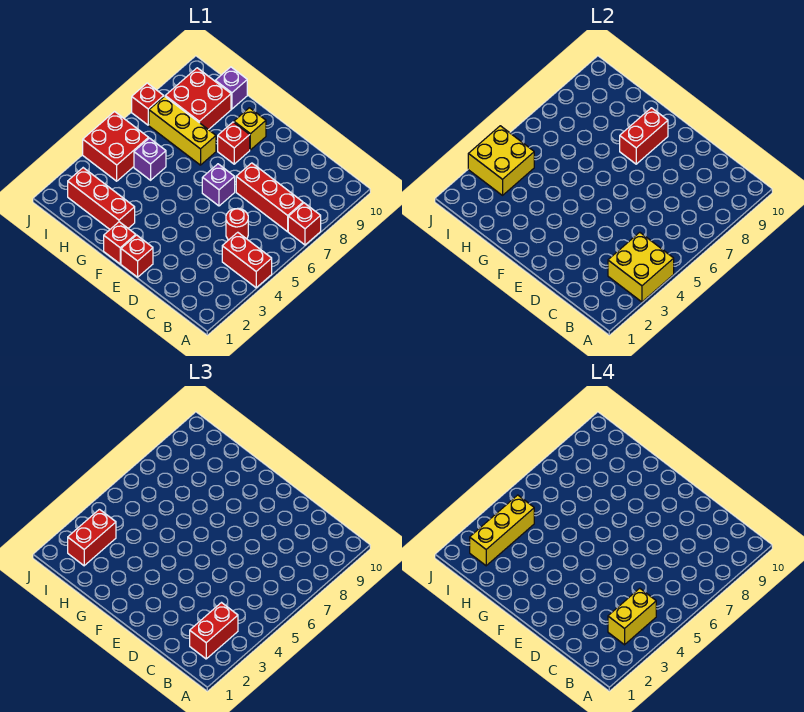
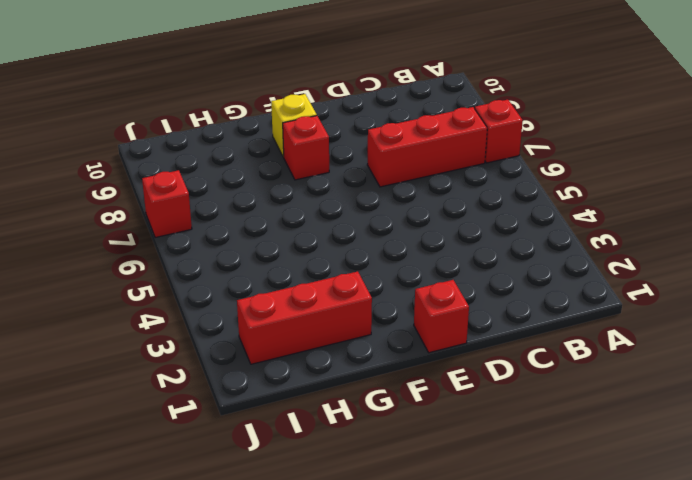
none -> red brick A4:B4 level 1
none -> red round brick C5 level 1
none -> purple brick E6 level 1

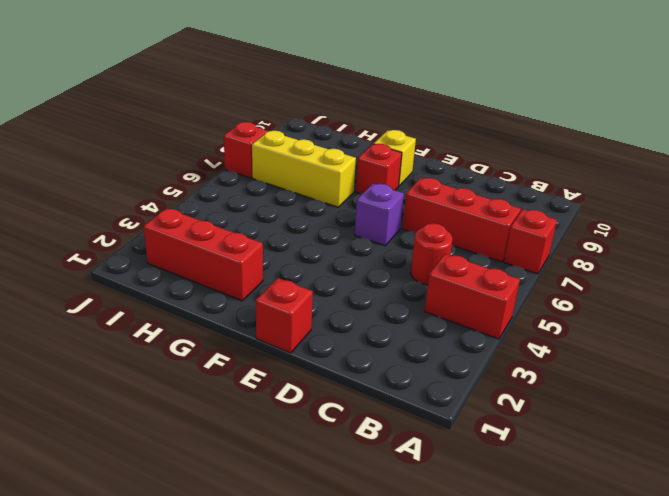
none -> red brick F1 level 1
none -> purple brick H5 level 1
none -> red brick H8:I9 level 1

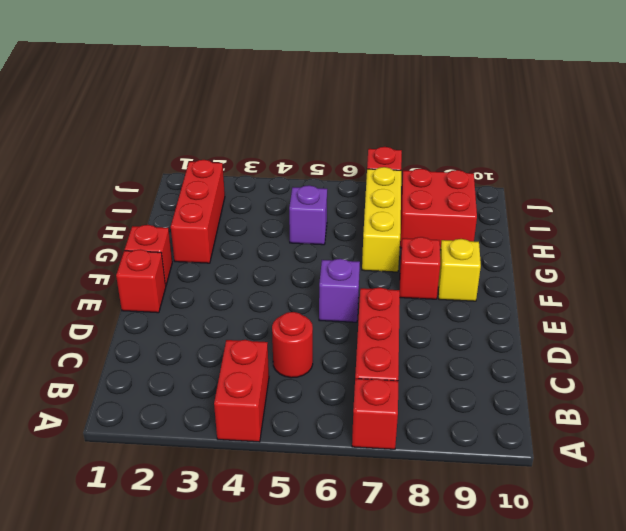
none -> purple brick H10 level 1
none -> red brick I4:J5 level 1
none -> yellow brick A3:B4 level 2

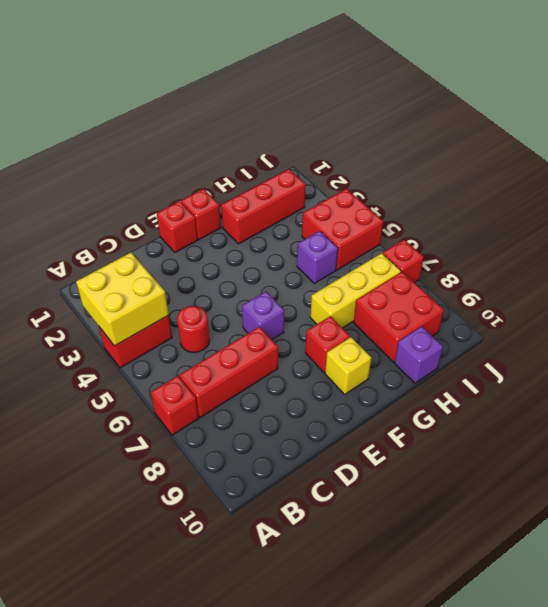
none -> red brick F8:F9 level 2
none -> yellow brick I3:J4 level 2
none -> red brick B2:B3 level 3

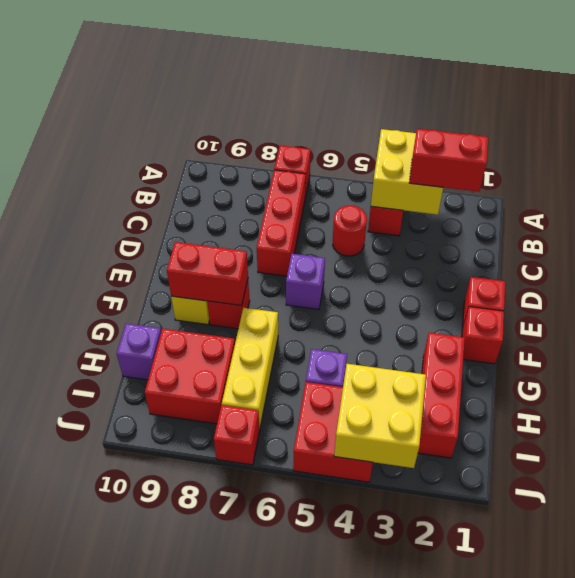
none -> red brick I2:I3 level 3
none -> yellow brick B3:B4 level 4
none -> yellow brick I2:I4 level 4

